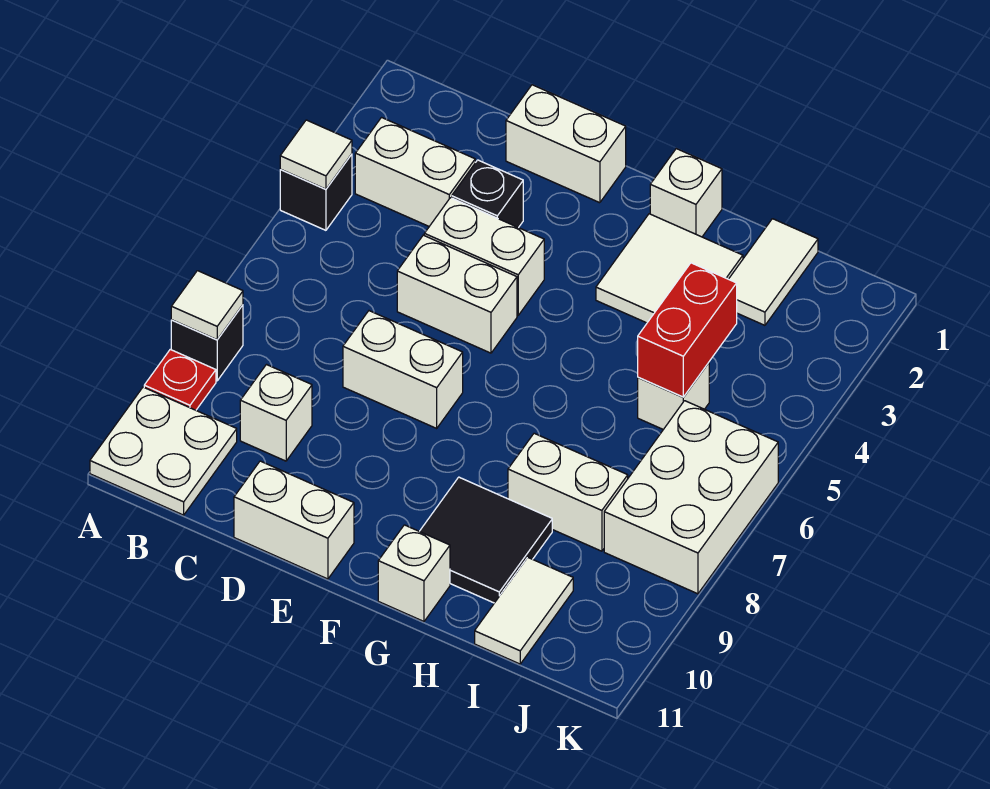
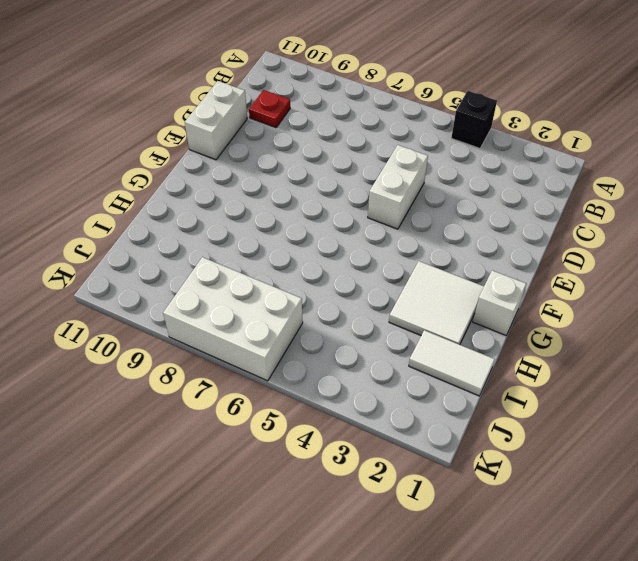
red plate C10 level 1 -> red plate A9 level 1
none -> black brick A8 level 1
none -> white plate A10:B11 level 1
none -> white brick B3:C3 level 1

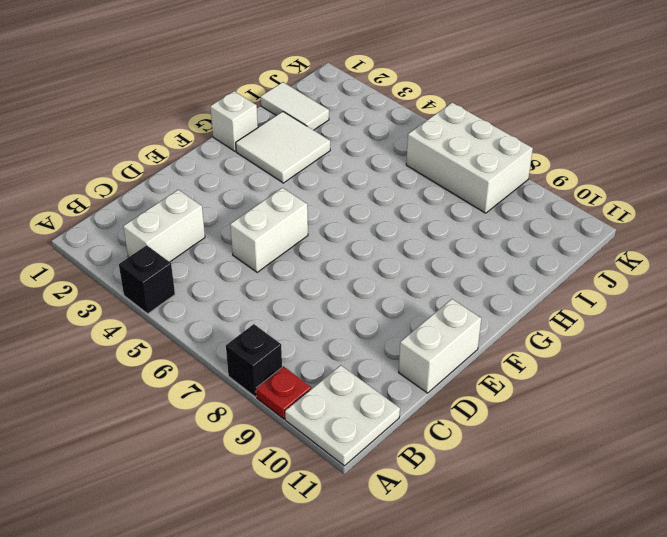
none -> white brick C9 level 1
none -> white brick D1:E1 level 1
none -> black brick D3 level 1

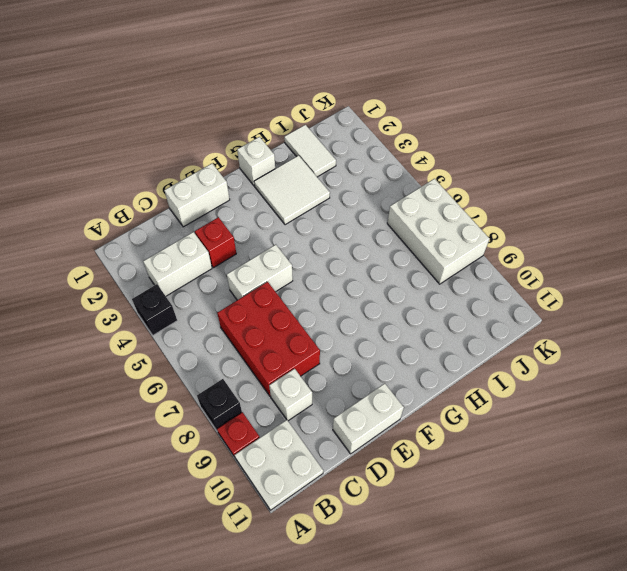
red brick C6:D8 level 1 -> white brick D7:E7 level 1
red brick D3 level 1 -> black brick D3 level 1
none -> white brick D4:E4 level 1
none -> black tile G9:H10 level 1
none -> white brick G11 level 1

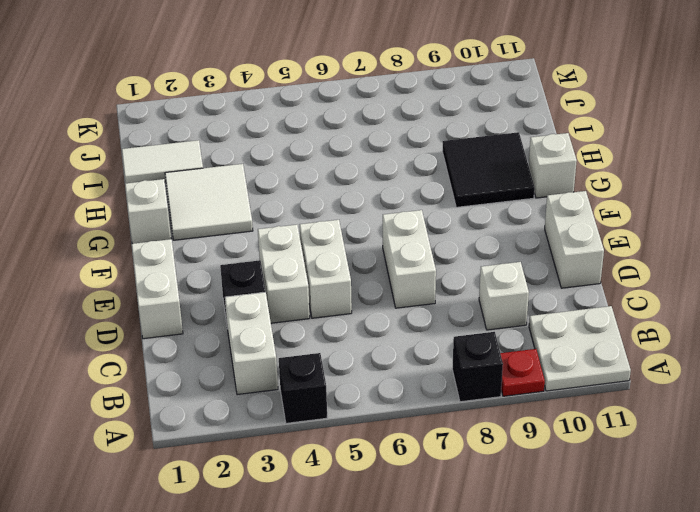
none -> white brick H8:I8 level 1
none -> white brick I5 level 1
none -> white tile I10:I11 level 1

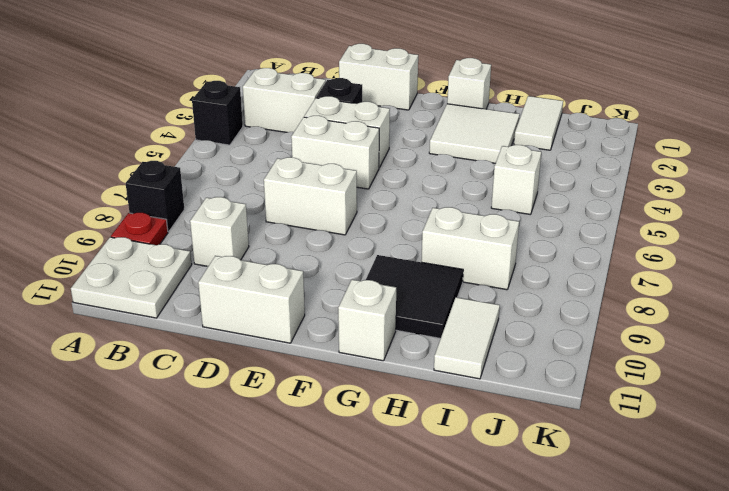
none -> white brick J6:K8 level 1
none -> white tile A4 level 2
none -> white tile A8 level 2

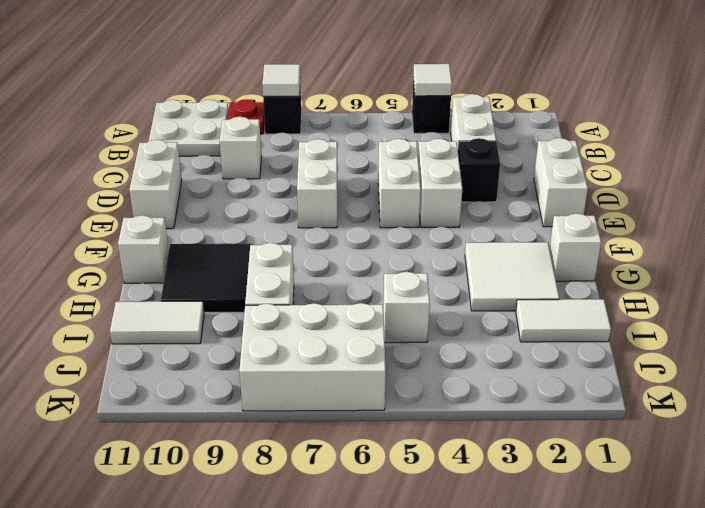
none -> red brick I4:I5 level 2

